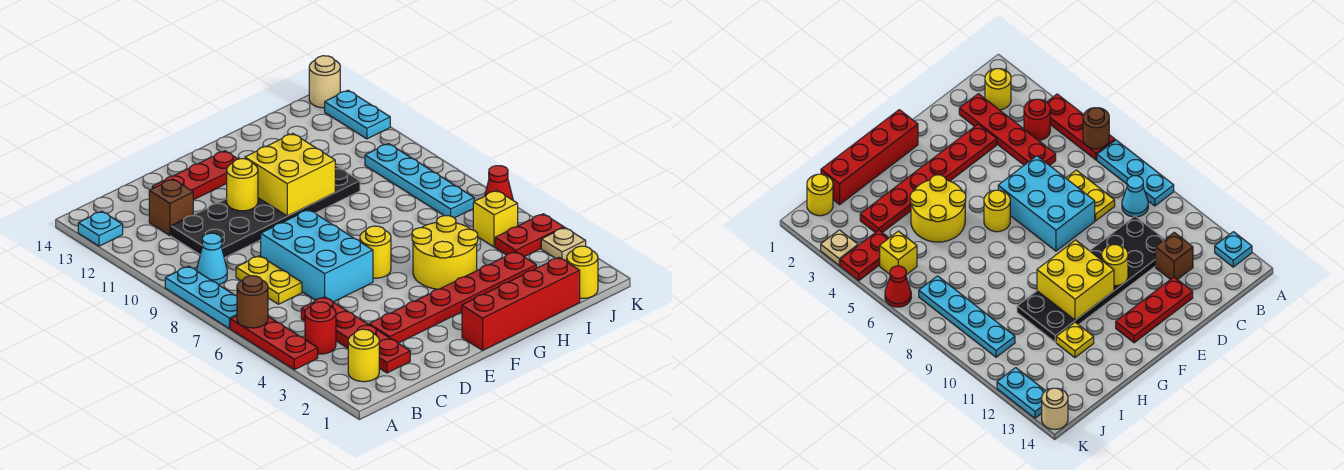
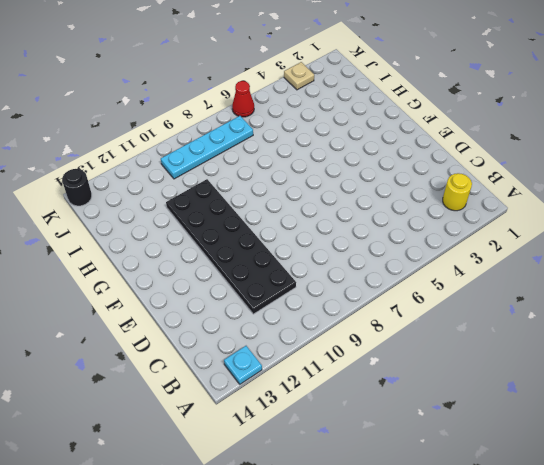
black round brick K14 level 1 -> tan round brick K14 level 1
none -> red plate A4:A6 level 1
none -> cyan plate A7:A9 level 1
none -> red round brick B4 level 1

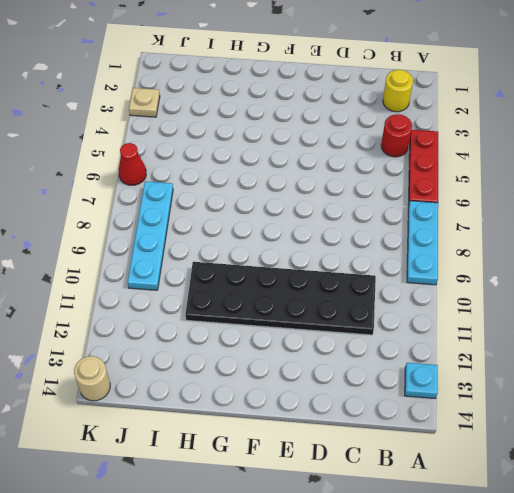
none -> cyan cone B9 level 1
none -> red plate C2:C5 level 1
none -> yellow plate C7:C8 level 1

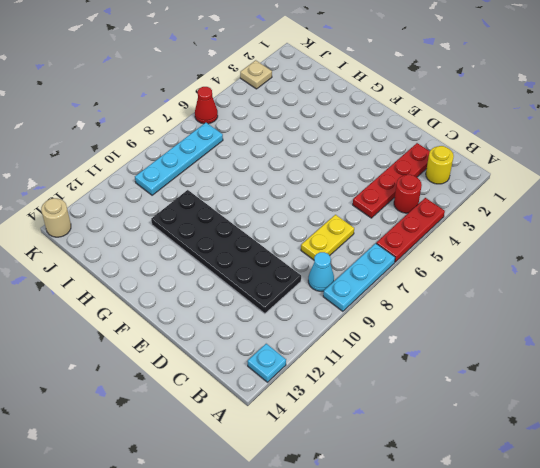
none -> brown brick C12 level 1
none -> red plate D3:I3 level 1
none -> cyan brick D6:E8 level 1

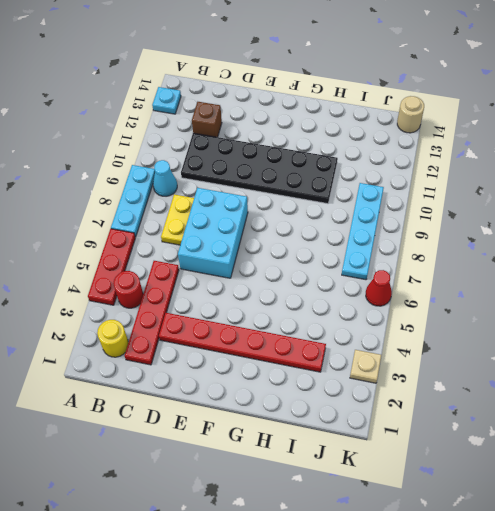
none -> red plate D13:F13 level 1
none -> red brick F1:I1 level 1
none -> yellow round brick F6 level 1

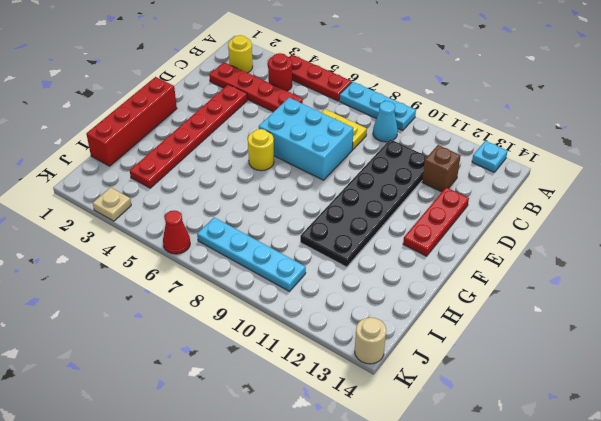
none -> yellow round brick G4:H5 level 1
none -> yellow plate H12 level 1
none -> yellow round brick J1 level 1

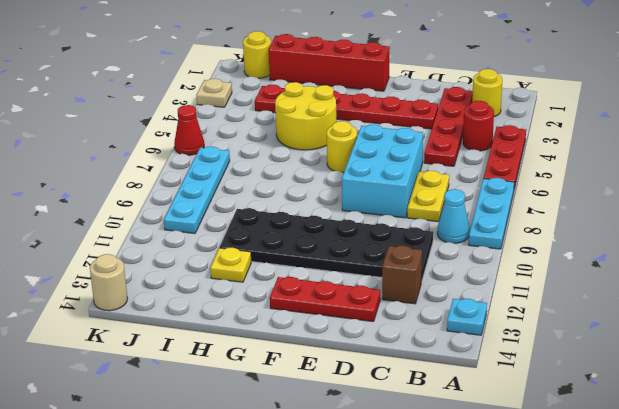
none -> red plate J4:K4 level 1
none -> yellow brick J5 level 1
none -> cyan plate K12:K13 level 1

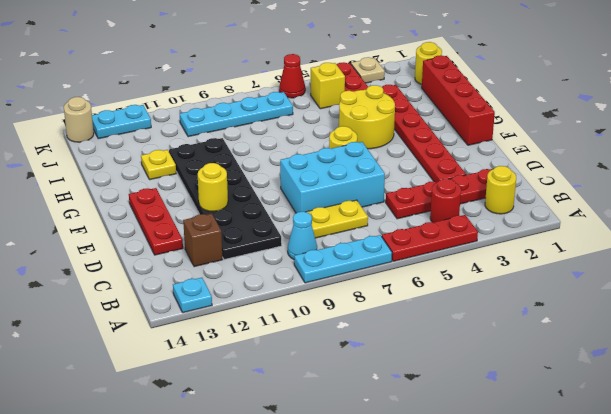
none -> brown round brick A6 level 2
none -> yellow brick F10:G11 level 2

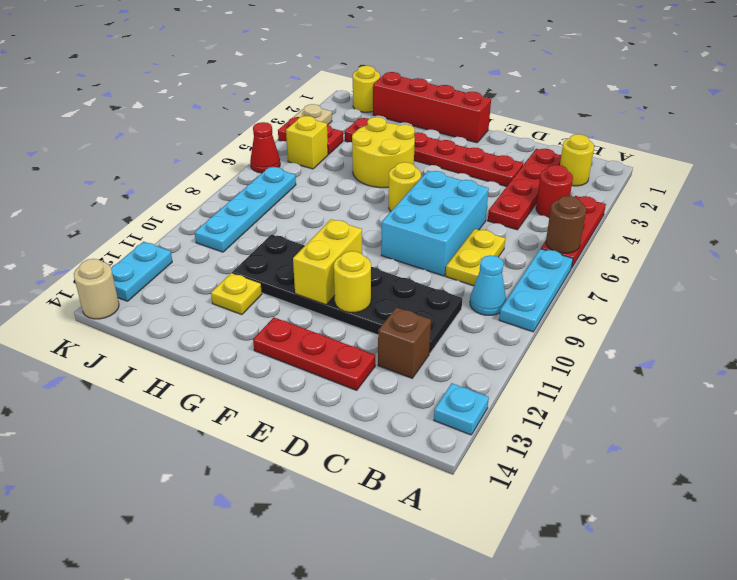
yellow brick F10:F11 level 2 -> yellow brick F10:G11 level 2

